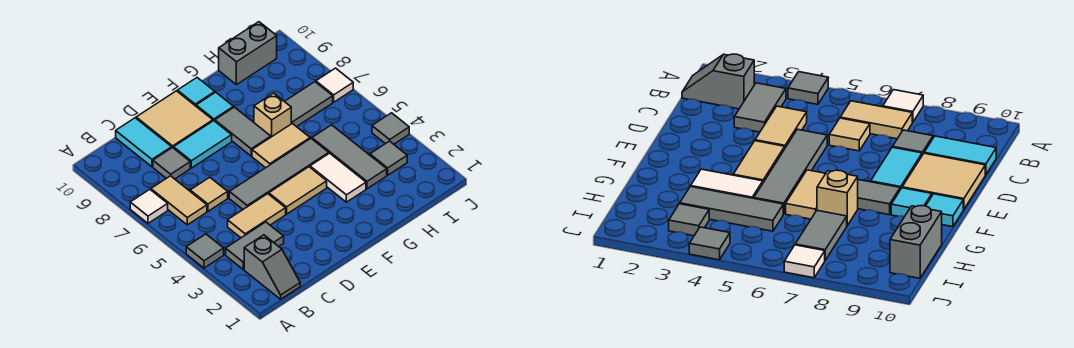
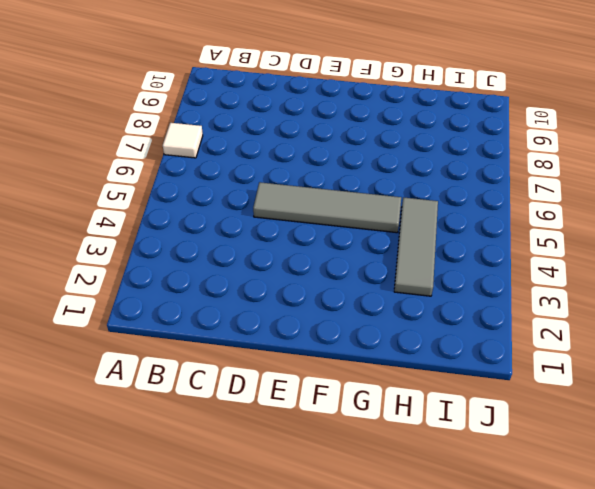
none -> grey tile A4 level 1
none -> grey slope B1:B2 level 1 top 2
none -> grey tile B3:C3 level 1

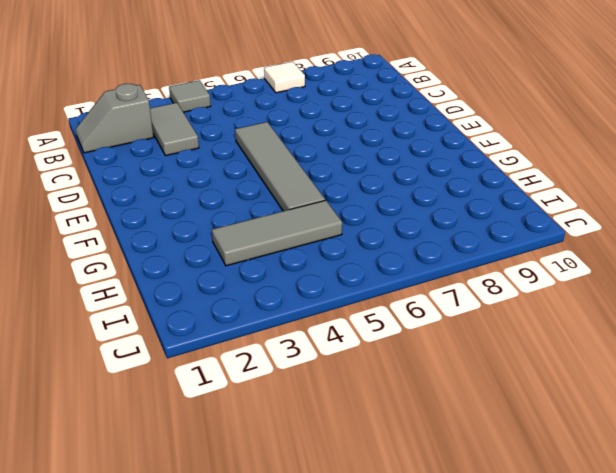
none -> tan tile B6:B7 level 1
none -> tan tile C4:D4 level 1
none -> tan tile C6 level 1

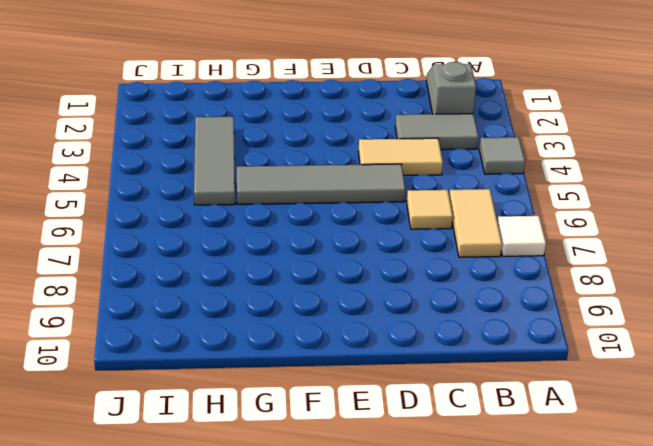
none -> grey tile C8 level 1
none -> cyan tile C9:C10 level 1
none -> cyan tile D8:E8 level 1

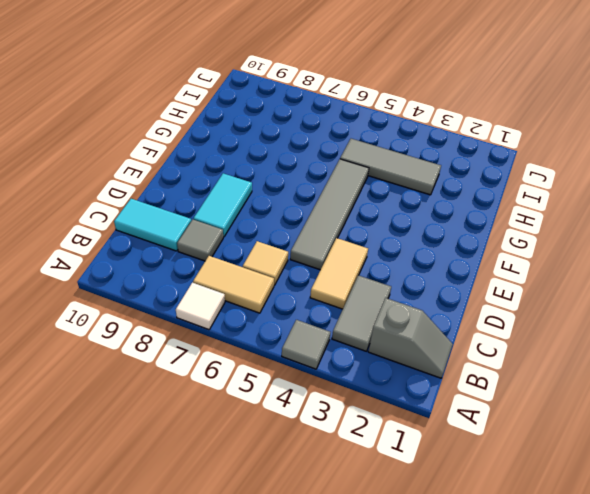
none -> tan tile D9:E10 level 1
none -> tan tile E4:F4 level 1
none -> tan tile F6:G6 level 1

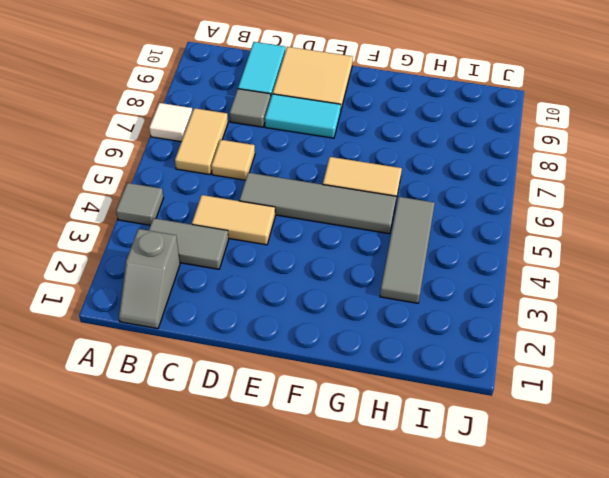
none -> tan tile E4:F4 level 1
none -> grey tile F7:F8 level 1
none -> cyan tile F9 level 1

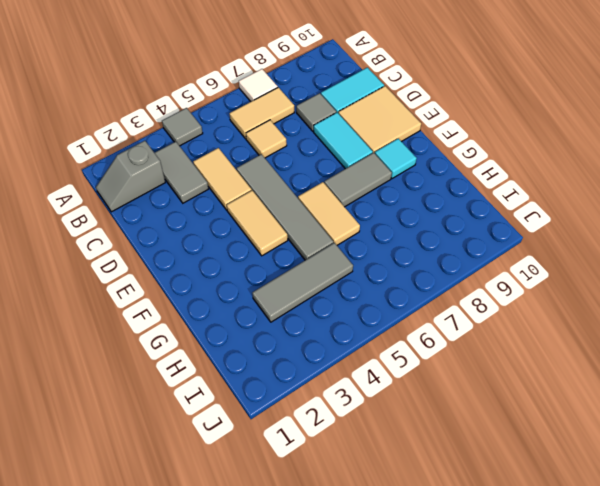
none -> cyan tile F10 level 1
none -> white tile G3:G4 level 1
none -> tan brick G7 level 1

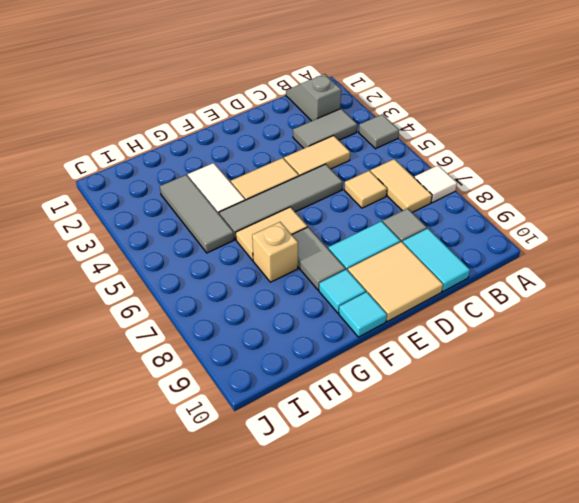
none -> grey tile H7:I7 level 1
none -> grey brick H10:I10 level 1
none -> grey tile I3 level 1

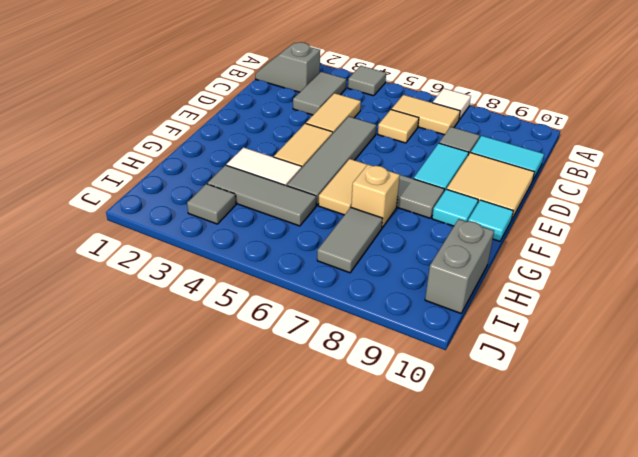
none -> grey tile J4 level 1
none -> white tile J7 level 1

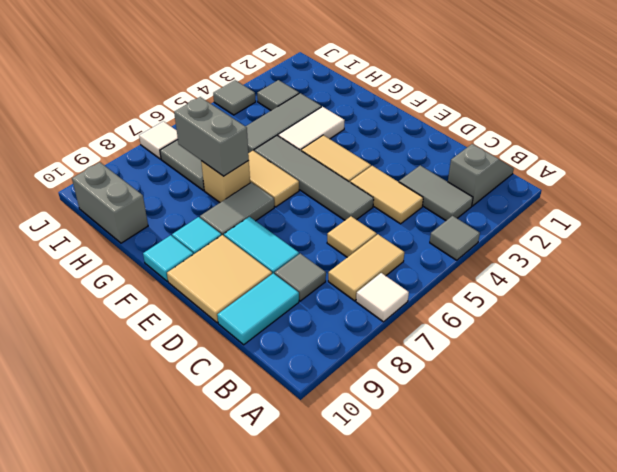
grey brick G7:H7 level 2 -> none

